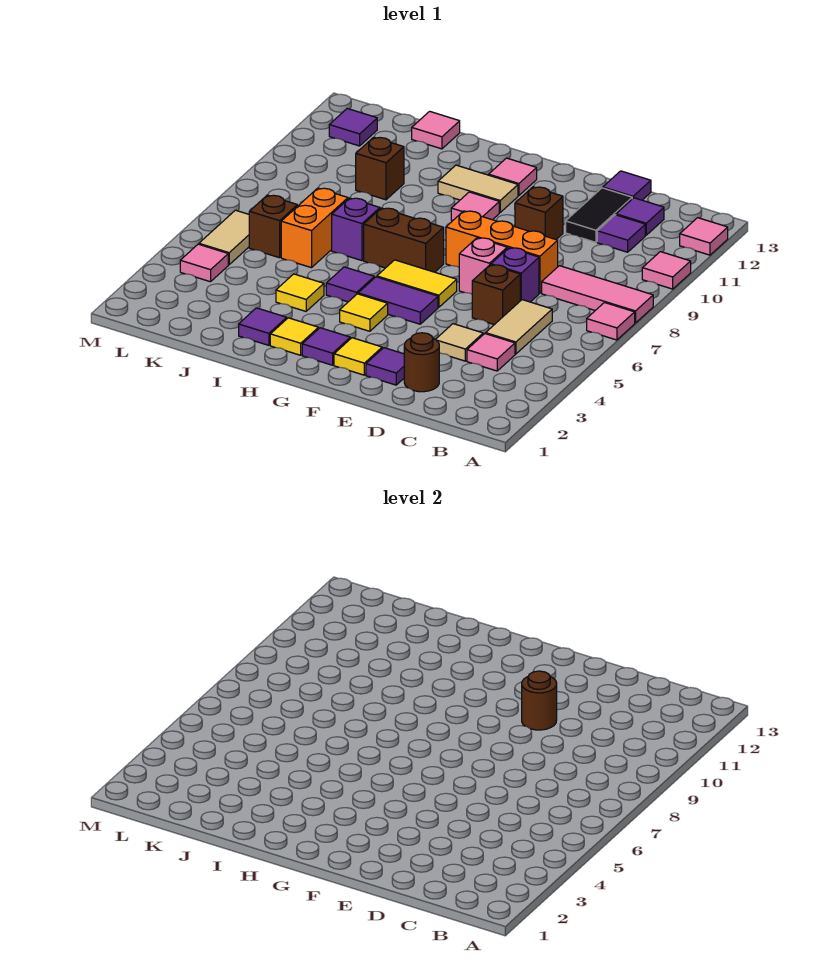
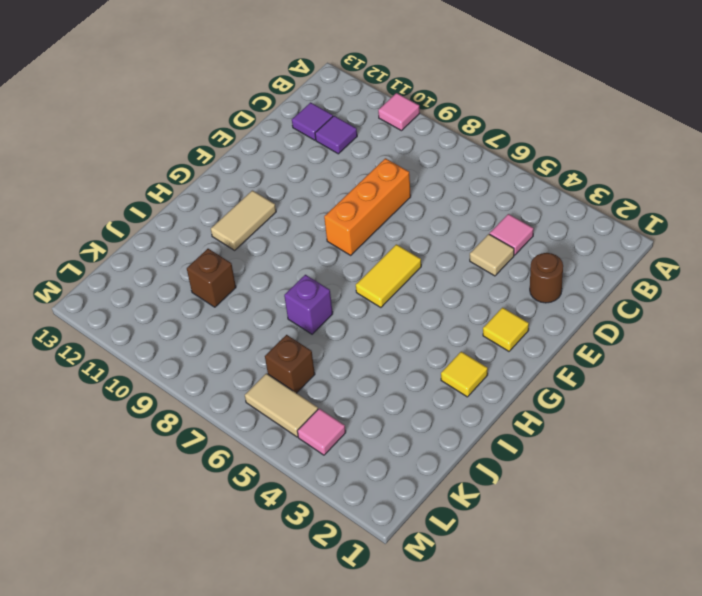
none -> pink tile A7 level 1
none -> pink tile A8:C8 level 1
none -> pink tile A12 level 1
none -> tan tile C5:C6 level 1

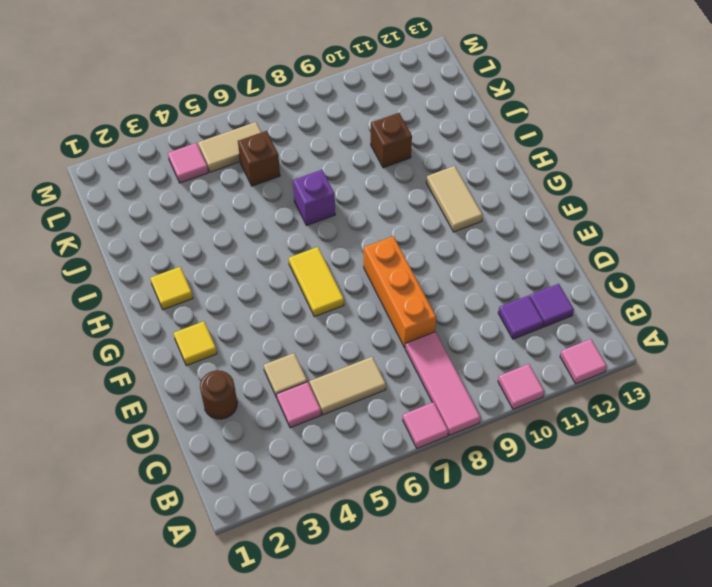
none -> brown brick D6 level 1
none -> purple brick D7 level 1
none -> black tile D11:D12 level 1
none -> purple tile D13 level 1

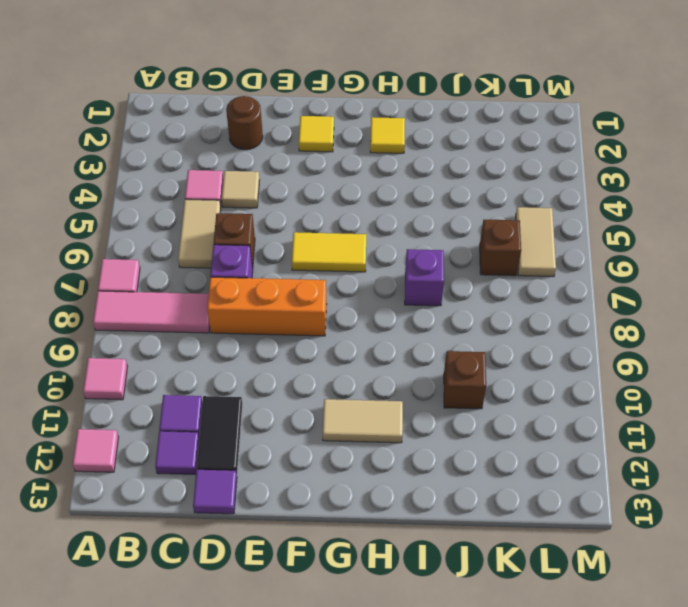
none -> purple tile E2 level 1
none -> pink brick E7 level 1
none -> brown brick E10 level 1
none -> purple tile F5:G5 level 1

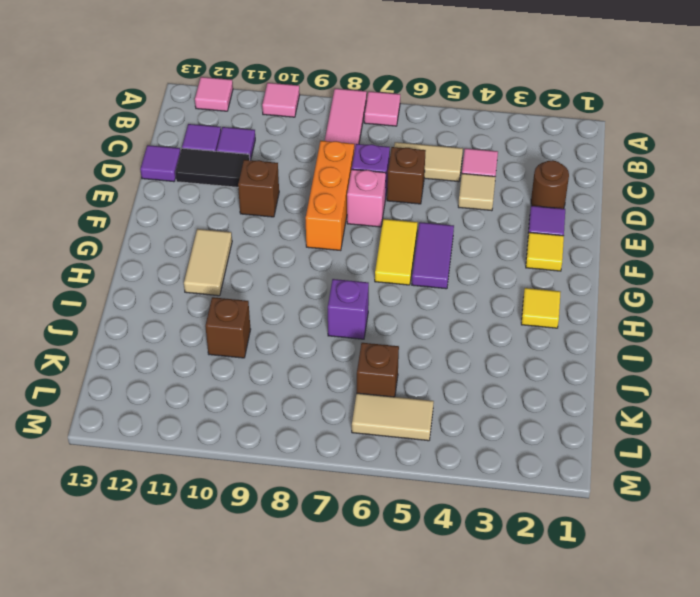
none -> purple tile G2 level 1
none -> yellow tile G4 level 1
none -> brown brick G7:H7 level 1
none -> pink tile G10 level 1

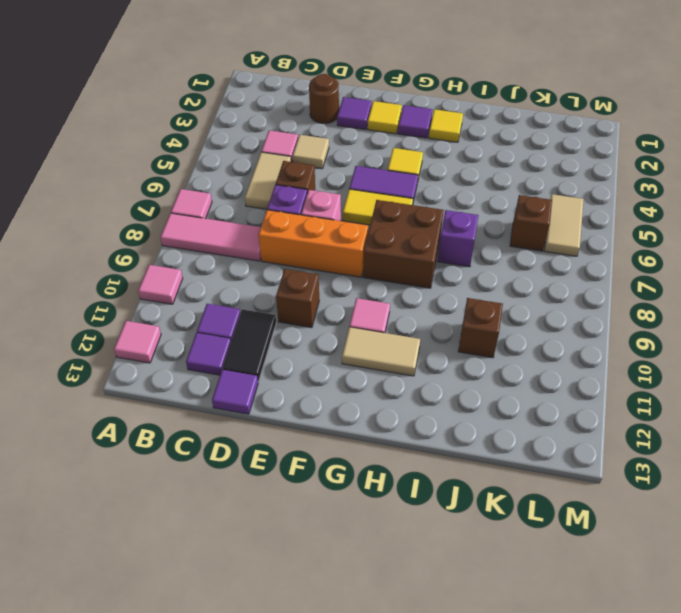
brown brick G7:H8 level 1 -> brown brick G7:H7 level 1
none -> pink tile G12 level 1
none -> purple tile H5 level 1
none -> purple tile I2 level 1
none -> yellow tile I4 level 1

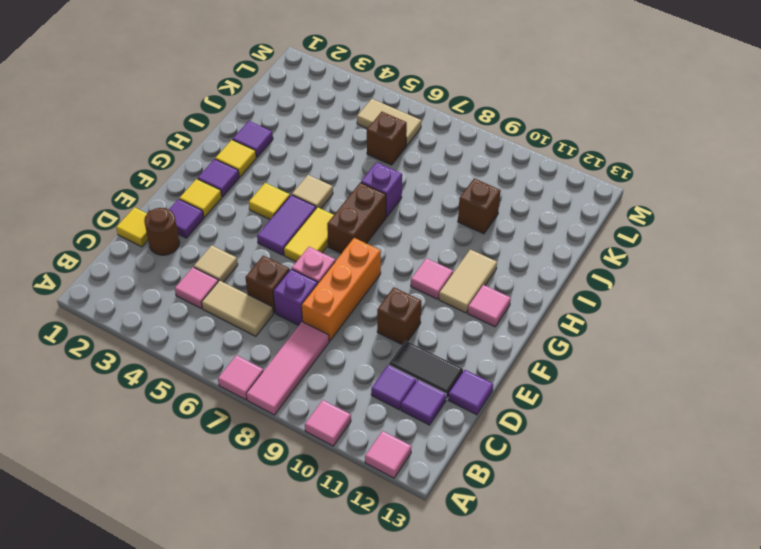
yellow tile D1 level 1 -> yellow tile I4 level 1
tan tile H5 level 1 -> purple tile H5 level 1
none -> orange brick J6:J7 level 1
none -> pink tile J13 level 1
none -> pink tile L4 level 1
none -> purple tile L12 level 1

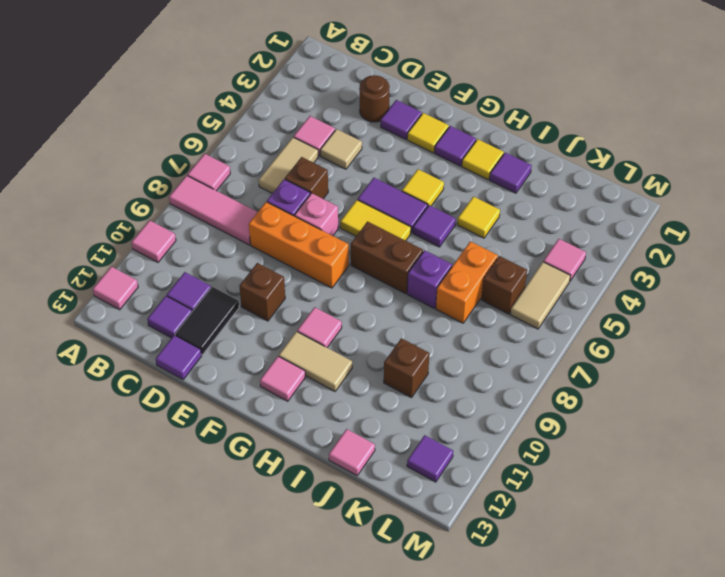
none -> brown round brick E10 level 2

